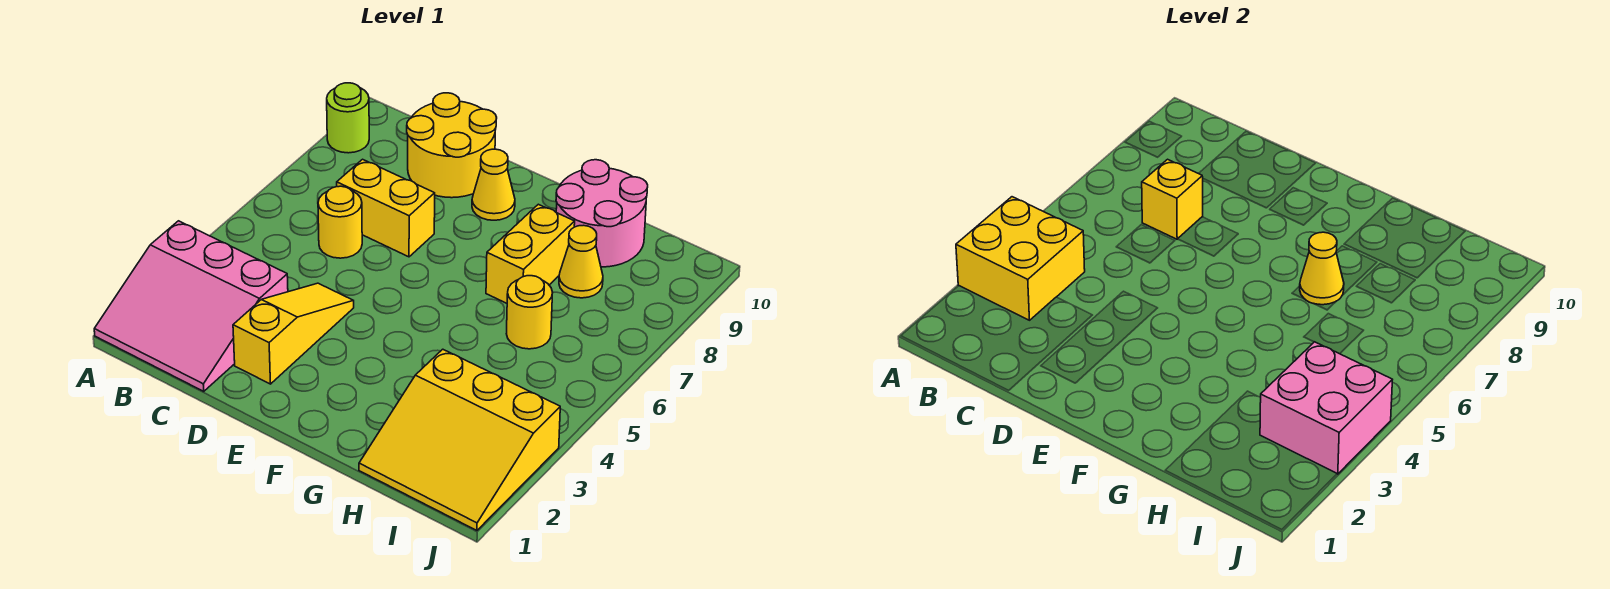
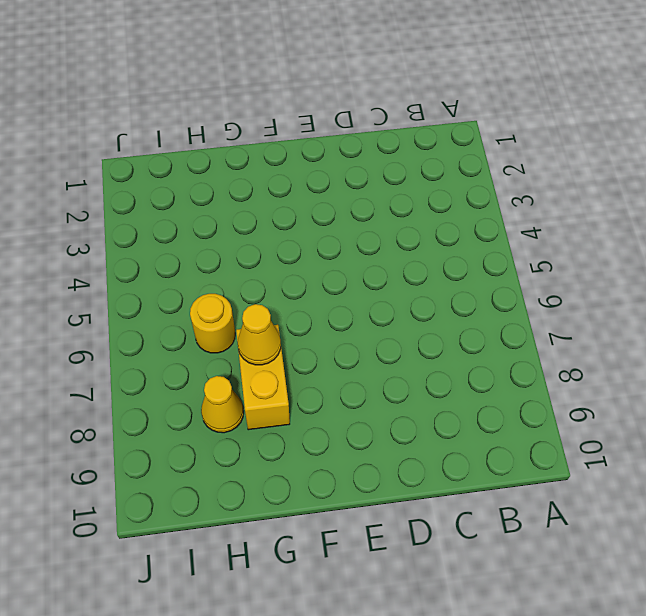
none -> pink slope A1:C3 level 1 top 3
none -> lime round brick A9 level 1
none -> yellow round brick C6 level 1

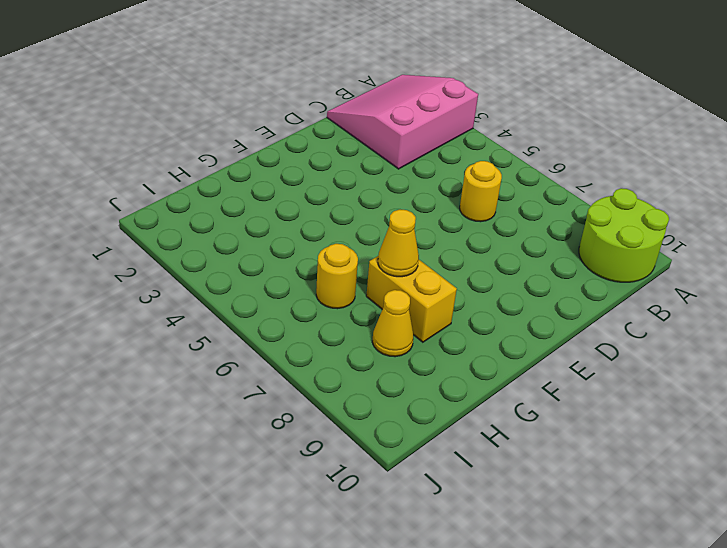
lime round brick A9:B10 level 1 -> lime round brick A9 level 1
none -> yellow brick C7:D7 level 1
none -> yellow round brick C9:D10 level 1
none -> yellow slope D2:D4 level 1 top 2

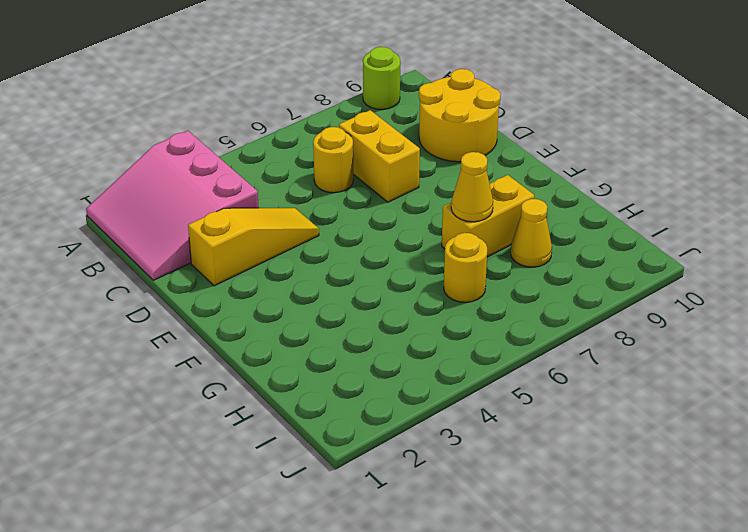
none -> yellow cone E9 level 1
none -> pink round brick G9:H10 level 1
none -> yellow slope H1:J3 level 1 top 3

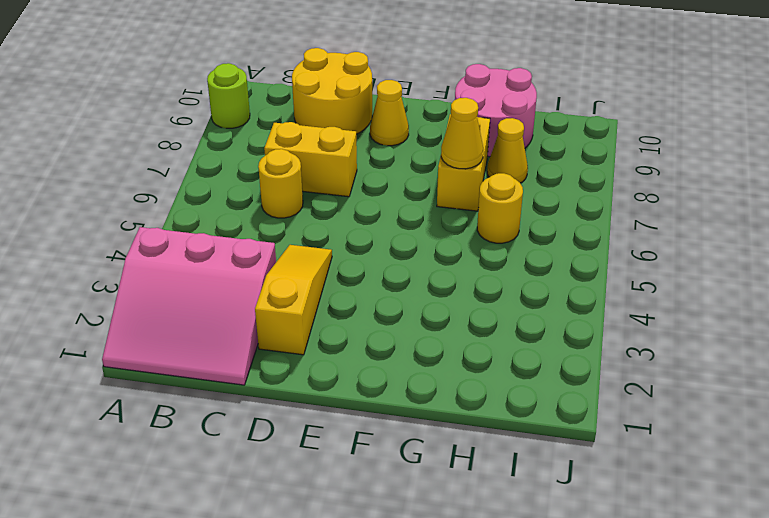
none -> yellow slope H1:J3 level 1 top 3
none -> yellow brick A3:B4 level 2
none -> yellow brick C7 level 2

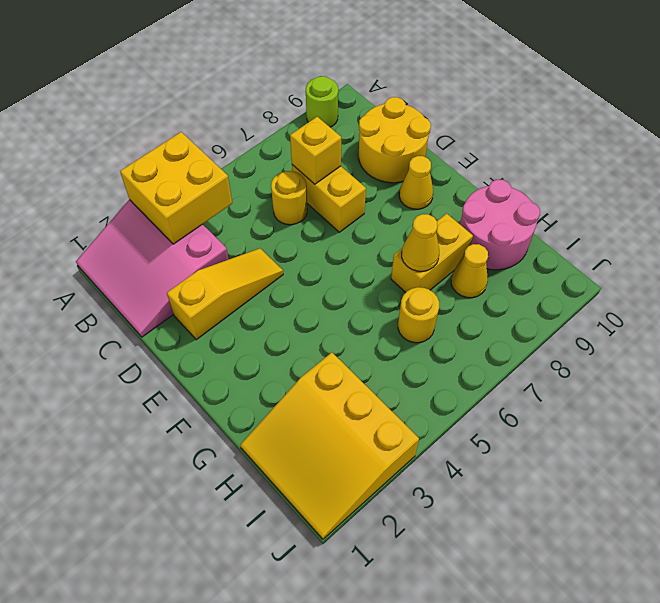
none -> pink brick I3:J4 level 2

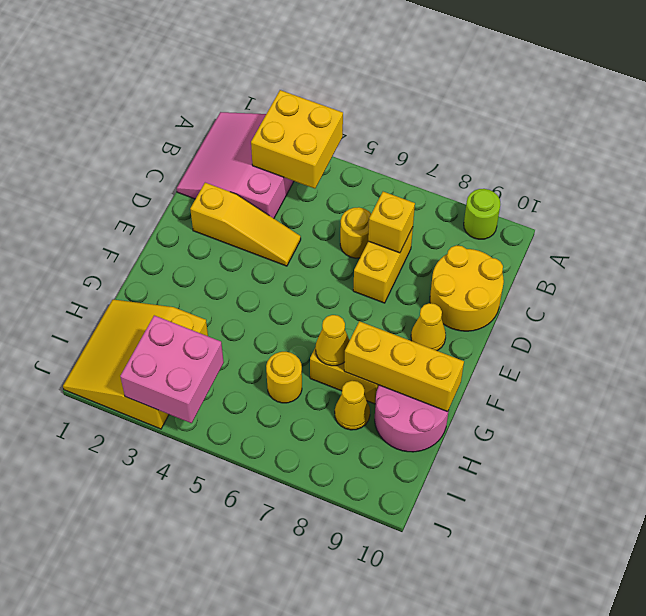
yellow brick G8:G10 level 2 -> none

